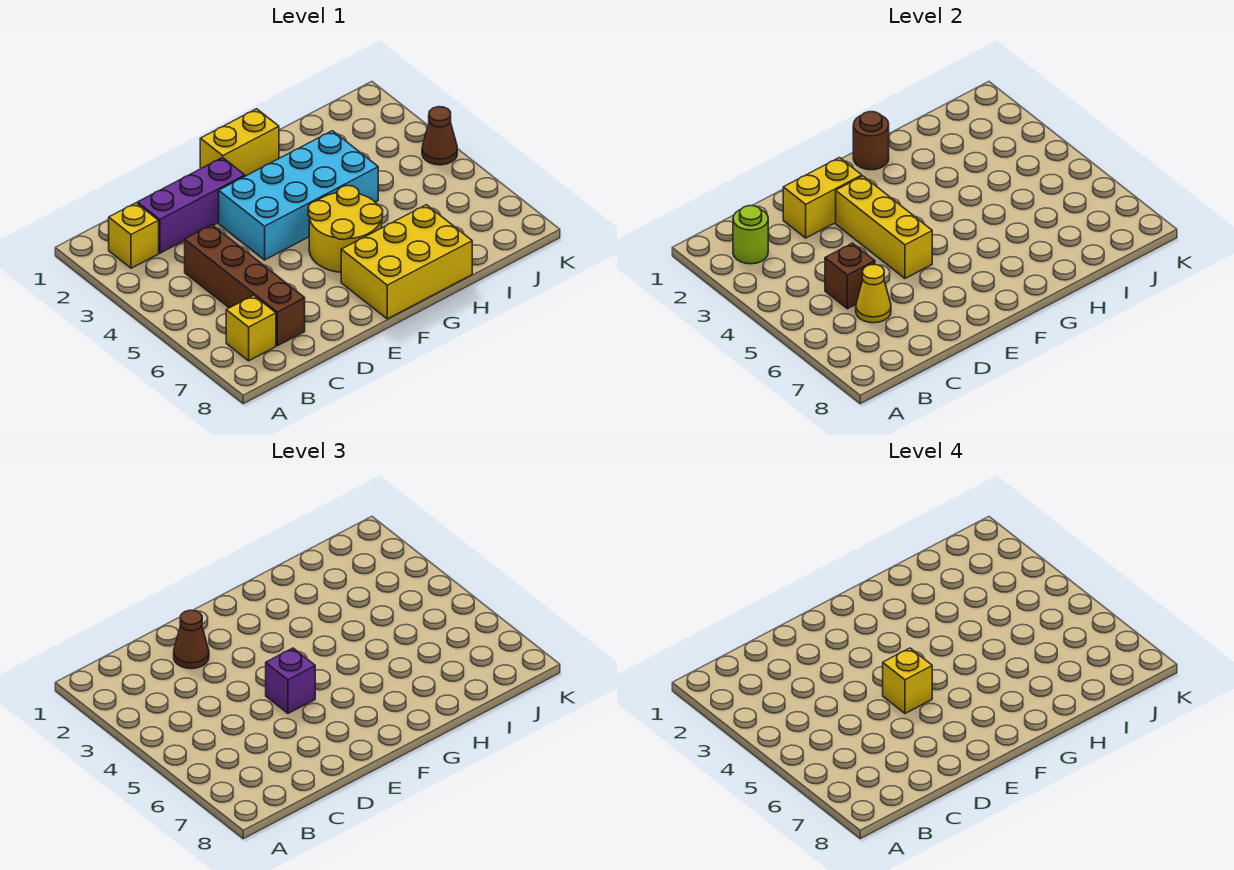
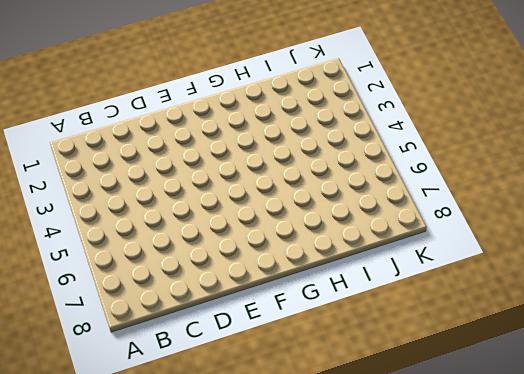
none -> yellow brick B2 level 1
none -> yellow brick B7 level 1
none -> purple brick C2:E2 level 1

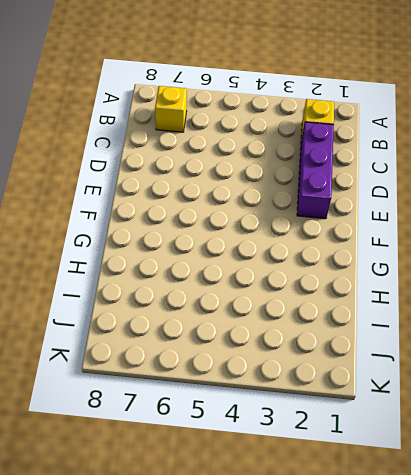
none -> brown brick C4:C7 level 1
none -> cyan brick E3:H4 level 1
none -> yellow brick F1:G1 level 1

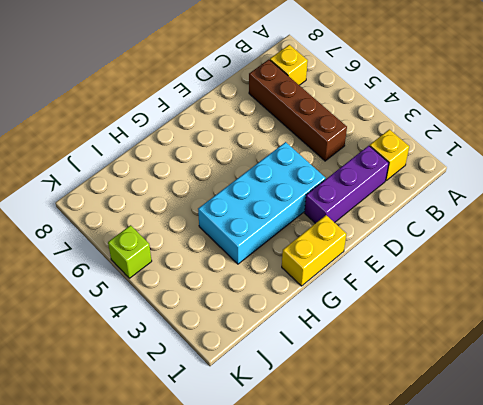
lime brick K5 level 1 -> none
none -> yellow round brick F5:G6 level 1
none -> yellow brick F7:H8 level 1
none -> brown cone K4 level 1

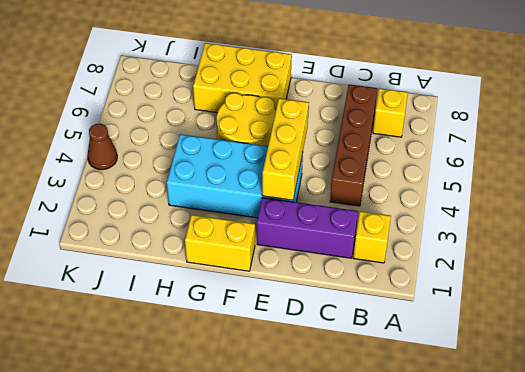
none -> lime round brick B2 level 2
none -> brown brick C5 level 2
none -> yellow cone C6 level 2

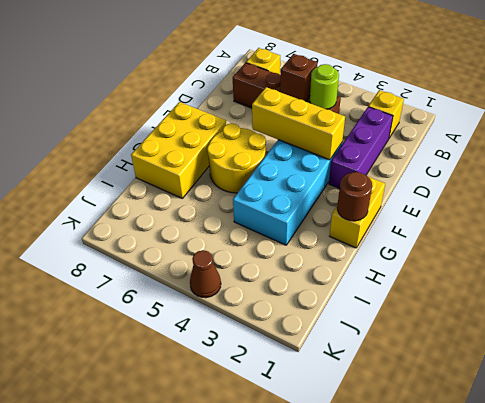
lime round brick C4 level 2 -> lime round brick B2 level 2
none -> yellow cone C6 level 2
none -> yellow brick D2:E2 level 2
none -> brown cone D2 level 3

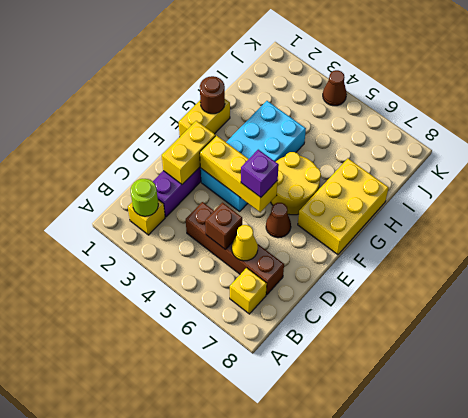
brown cone E6 level 1 -> brown cone D2 level 3
none -> yellow brick E5 level 4

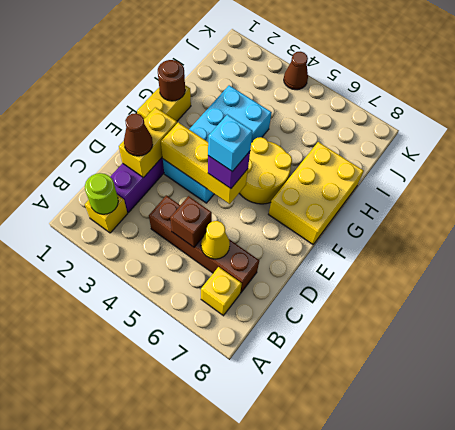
cyan brick E5 level 4 -> yellow brick E5 level 4

